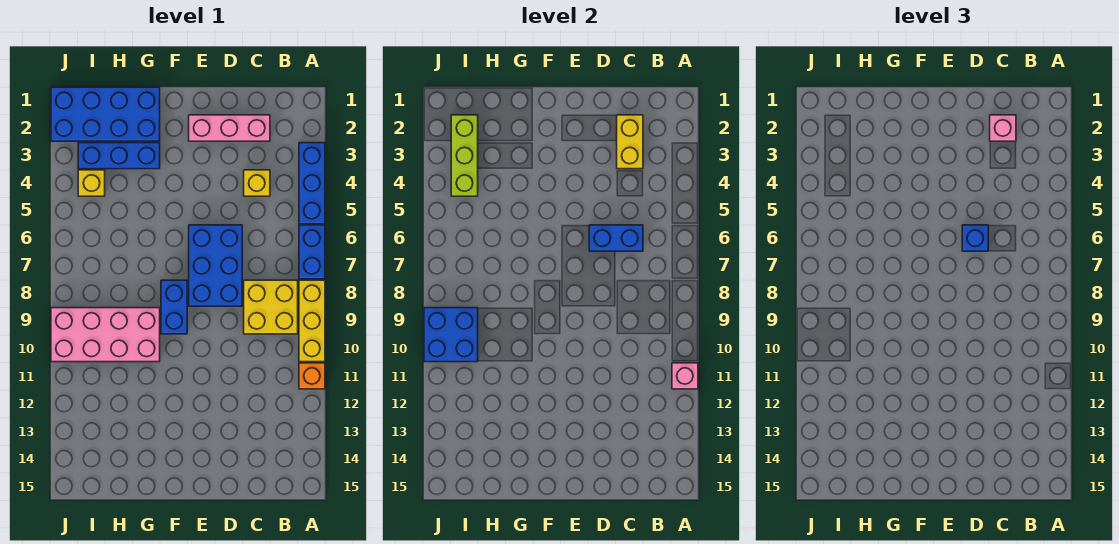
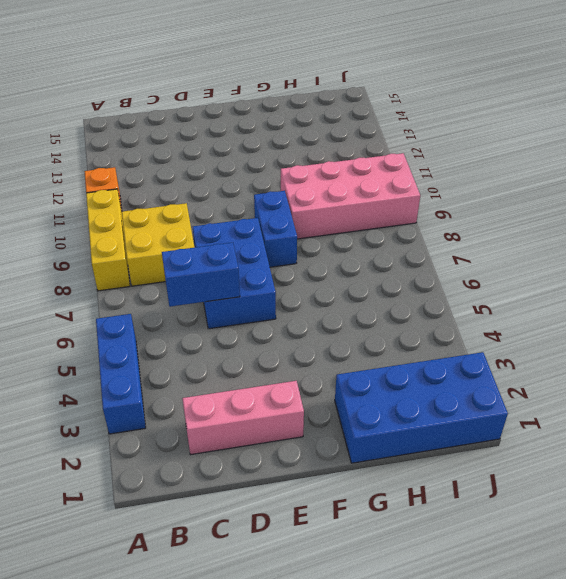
none -> blue brick A6:A7 level 1
none -> yellow brick C4 level 1
none -> blue brick G3:I3 level 1

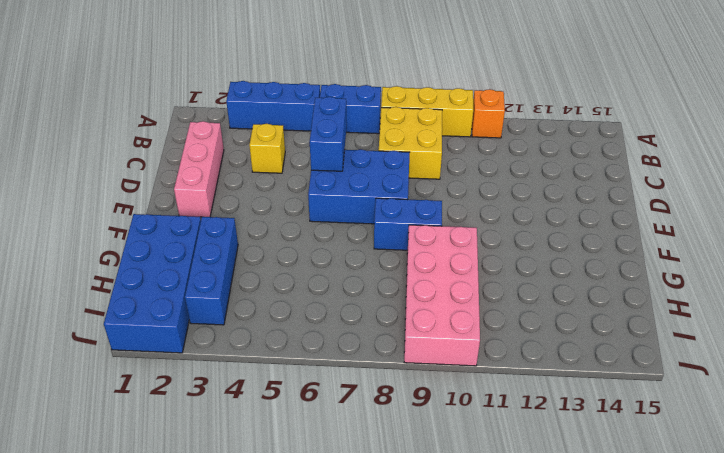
none -> yellow brick I4 level 1
none -> pink brick A11 level 2
none -> yellow brick C2:C3 level 2

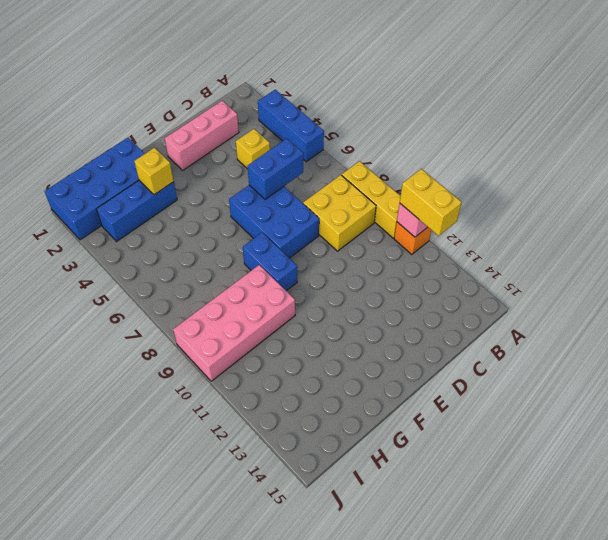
yellow brick A11:A12 level 3 -> yellow brick C2:C3 level 2
yellow brick G3 level 2 -> yellow brick I4 level 1
none -> blue brick A6:A7 level 1
none -> lime brick I2:I4 level 2
none -> blue brick I9:J10 level 2

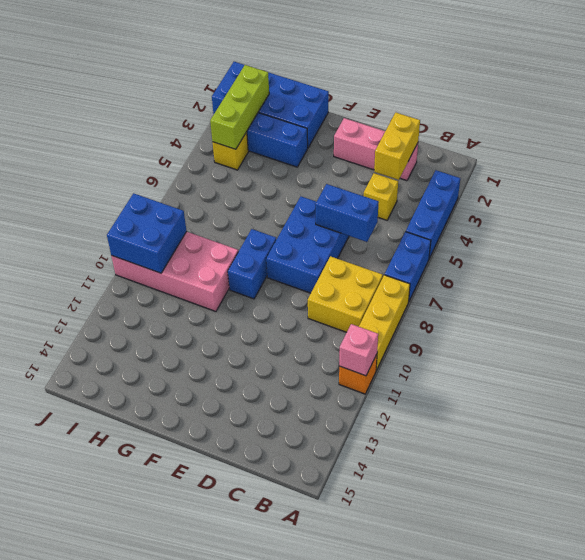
none -> pink brick C2 level 3
none -> blue brick D6 level 3

